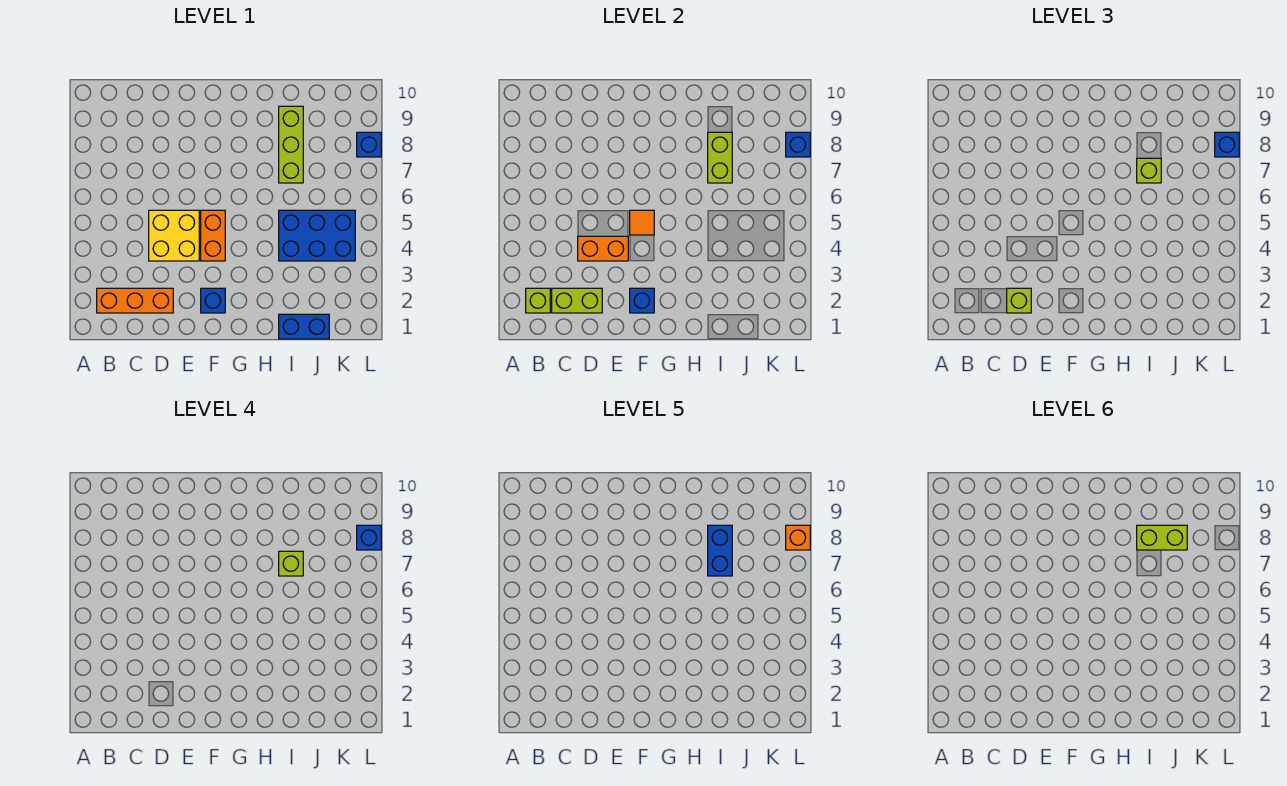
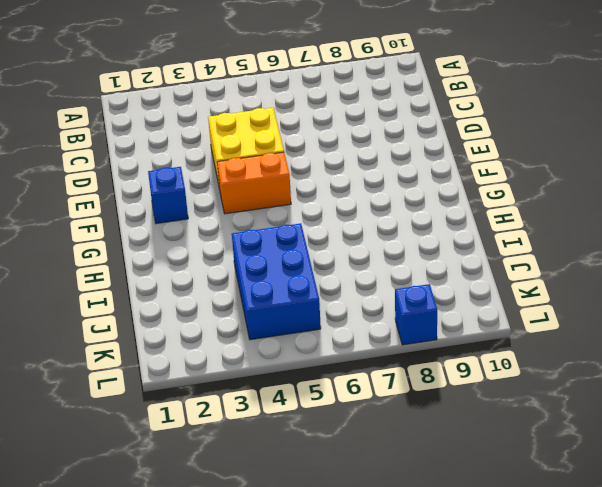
none -> orange brick B2:D2 level 1
none -> blue brick I1:J1 level 1
none -> lime brick I7:I9 level 1

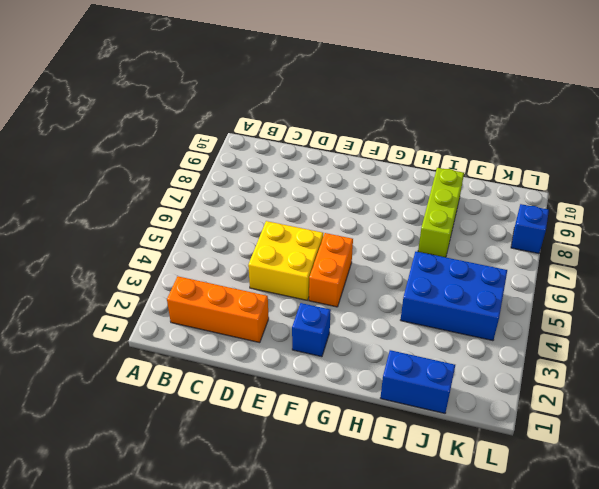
none -> lime brick B2 level 2
none -> lime brick C2:D2 level 2
none -> orange brick D4:E4 level 2

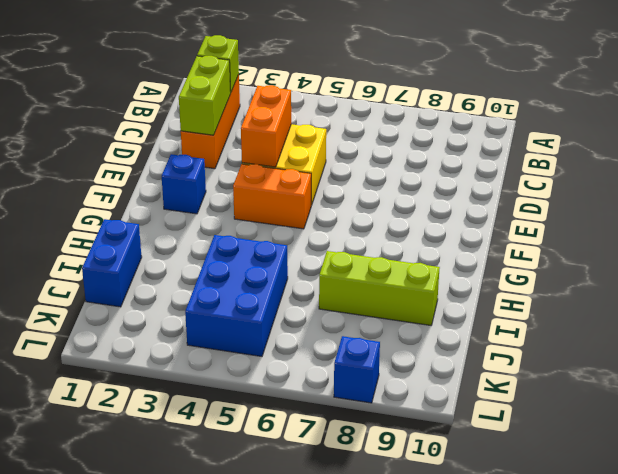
none -> blue brick F2 level 2
none -> orange tile F5 level 2
none -> lime brick I7:I8 level 2

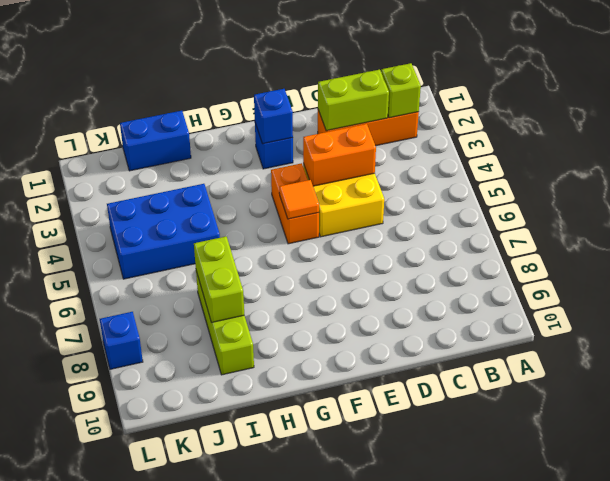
none -> blue brick L8 level 2
none -> lime brick D2 level 3
none -> lime brick I7 level 3

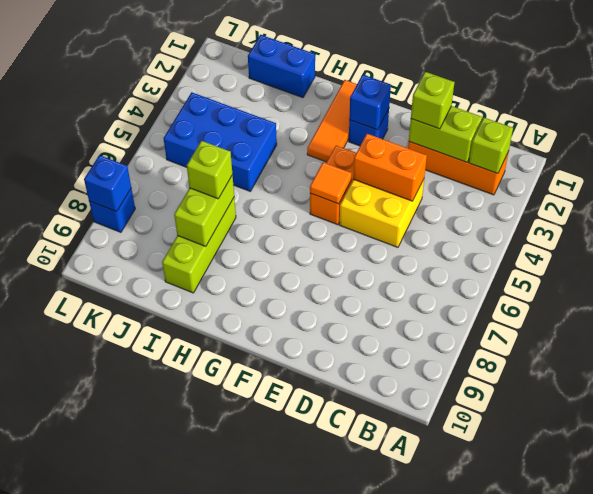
orange tile G1:G3 level 1 -> none
none -> blue brick L8 level 3
none -> lime brick I7 level 4
none -> blue brick L8 level 4

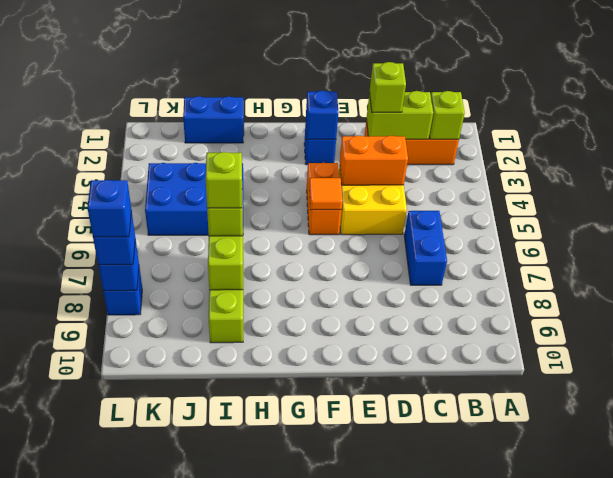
blue brick C6:C7 level 1 -> blue brick I7:I8 level 5
none -> orange brick L8 level 5
none -> lime brick I8:J8 level 6

